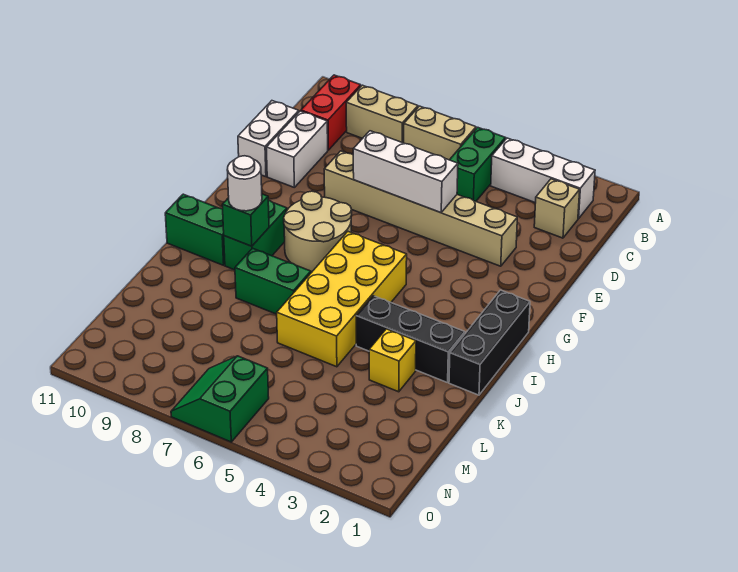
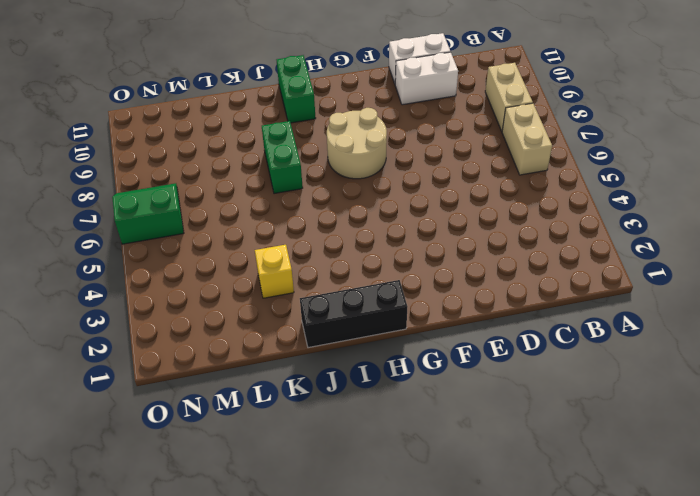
none -> white brick B2:B4 level 1
none -> green brick B5:C5 level 1
none -> red brick B10:C10 level 1

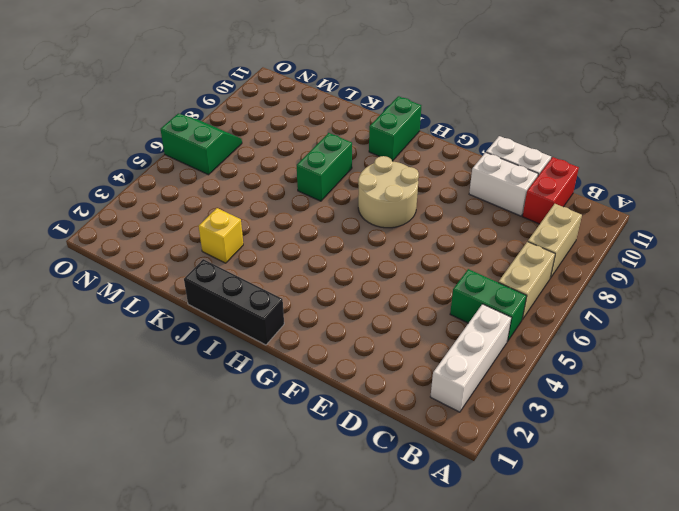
red brick C10:C11 level 1 -> red brick B10:C10 level 1
none -> tan brick C2 level 1
none -> tan brick E3:E8 level 1
none -> yellow brick H5:K6 level 1

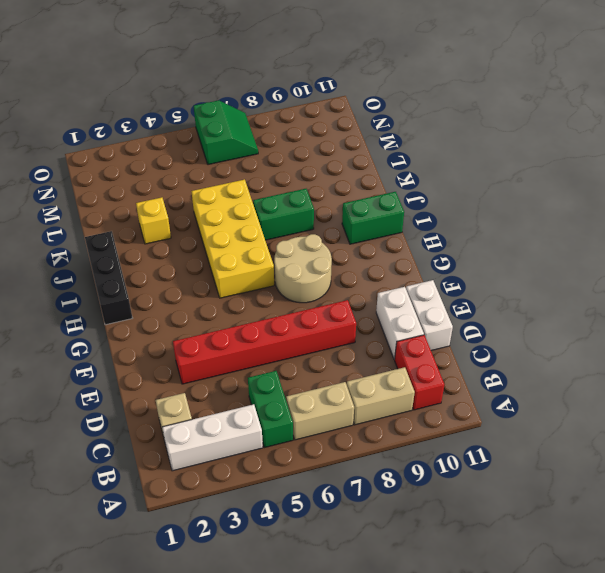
red brick E3:E8 level 1 -> tan brick E3:E8 level 1
none -> green brick H9:I9 level 1
none -> black brick J2:J4 level 1
none -> white brick E5:E7 level 2

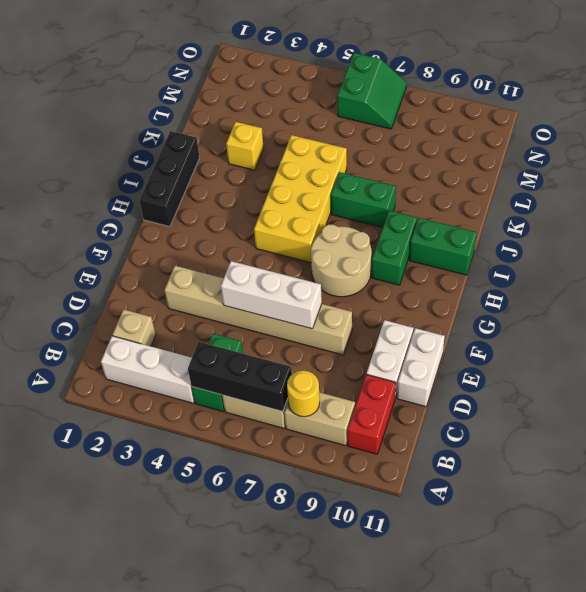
black brick B5:B7 level 2 -> black brick J2:J4 level 1
yellow round brick B8 level 2 -> none
none -> green brick I9 level 2
none -> white round brick I9 level 3

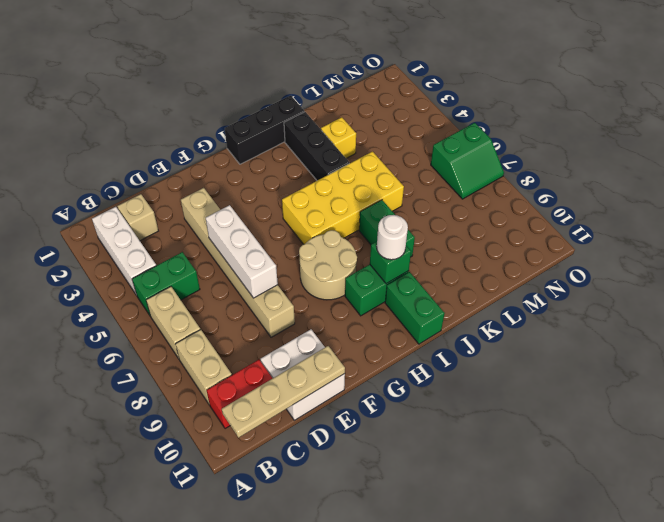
tan plate B11:E11 level 2 -> none

